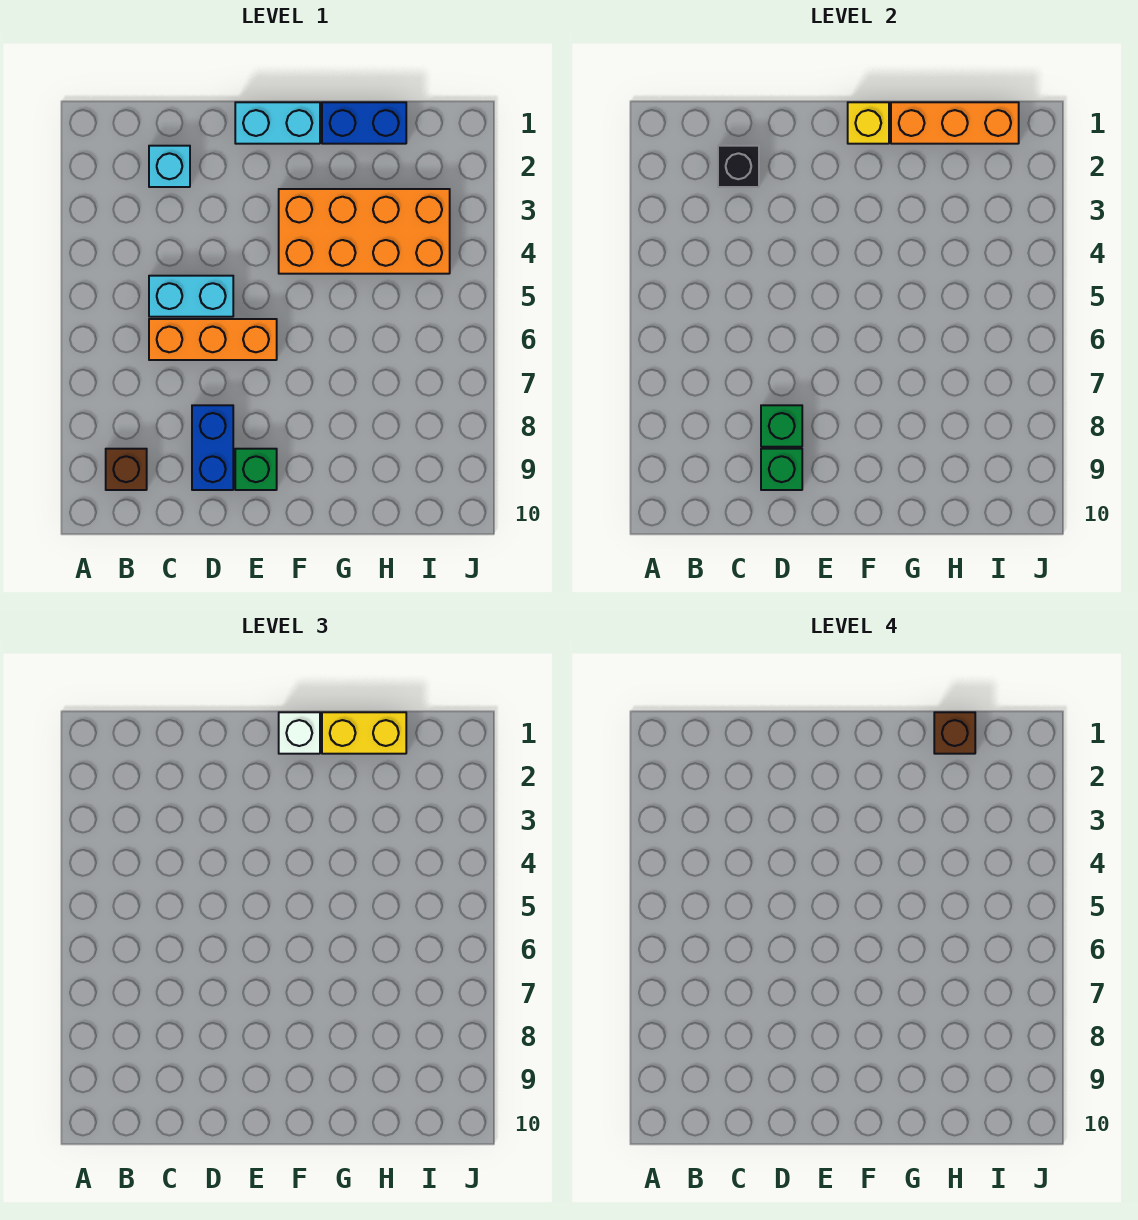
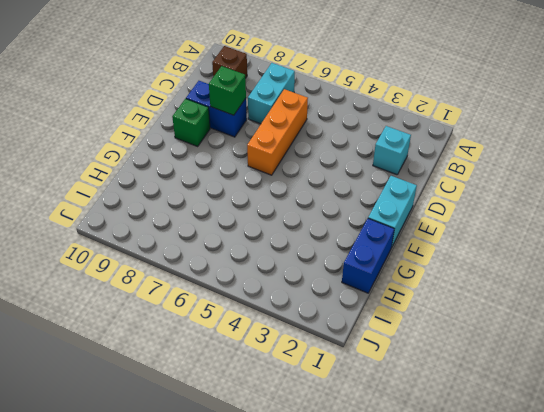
cyan brick B7:C7 level 1 -> cyan brick C5:D5 level 1
none -> orange brick F3:I4 level 1
none -> black brick C2 level 2
none -> green brick D9 level 2

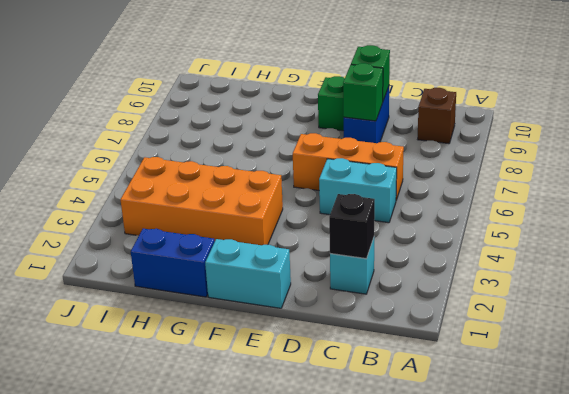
none -> yellow brick F1 level 2
none -> orange brick G1:I1 level 2
none -> white brick F1 level 3

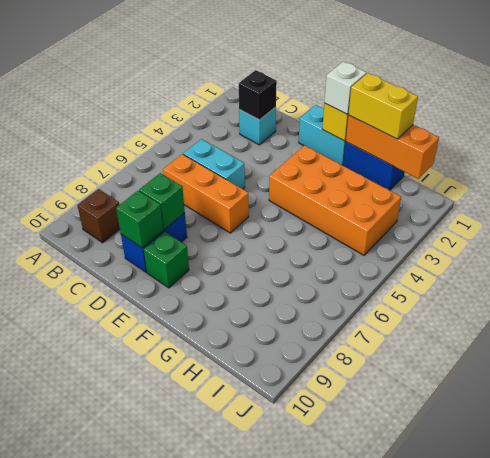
none -> brown brick H1 level 4

